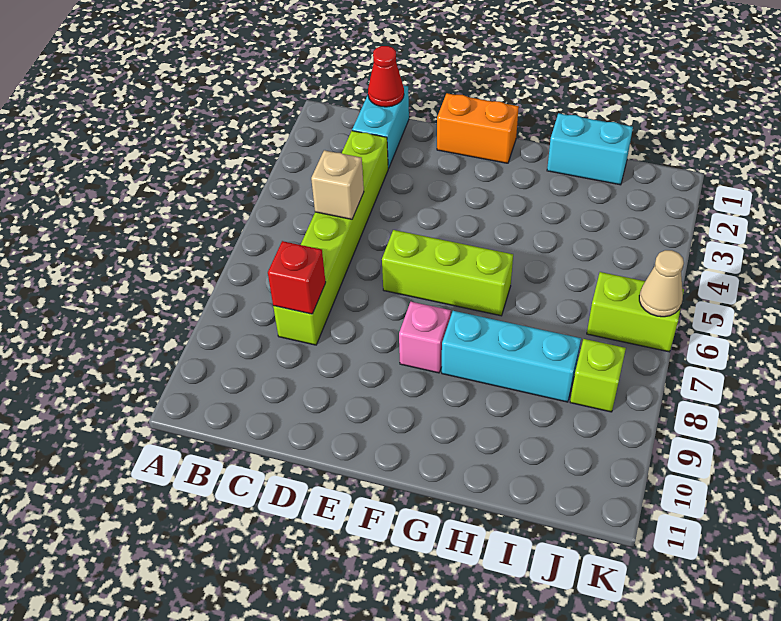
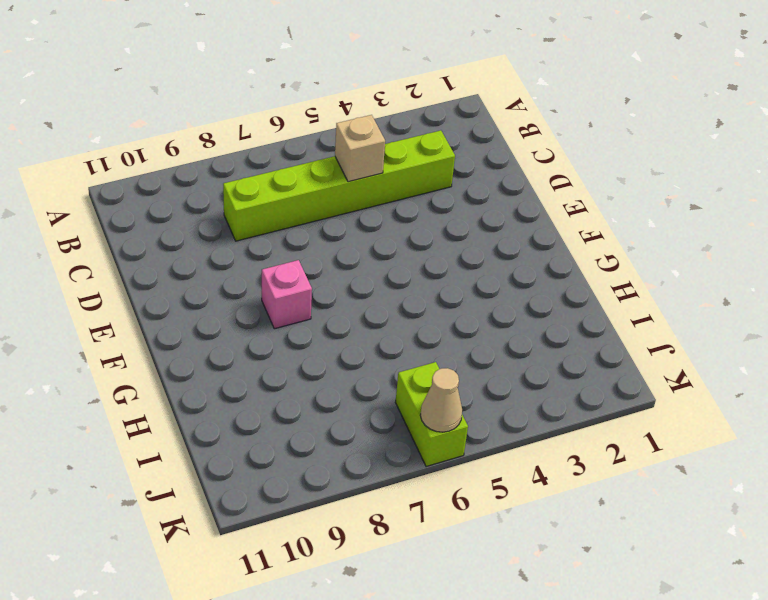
none -> cyan brick C1:C2 level 1
none -> orange brick E1:F1 level 1
none -> lime brick E6:G6 level 1

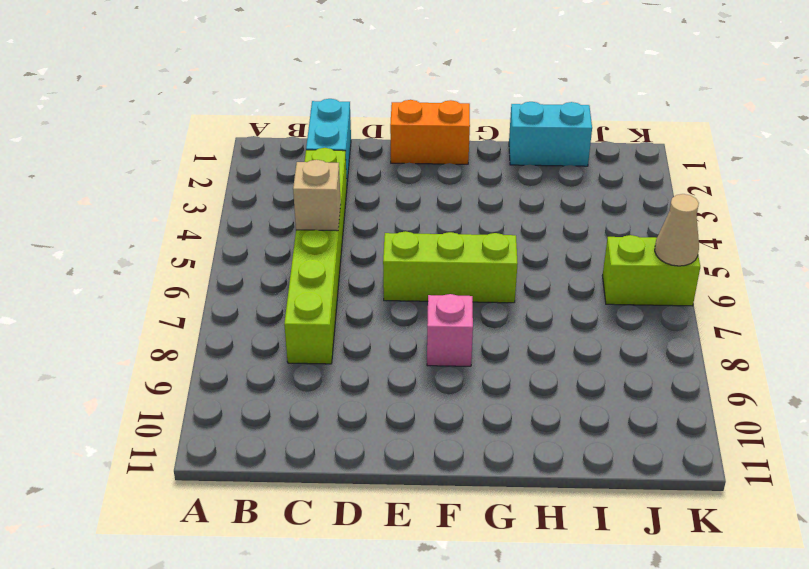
none -> cyan brick G8:I8 level 1
none -> lime brick J8 level 1
none -> red cone C1 level 2

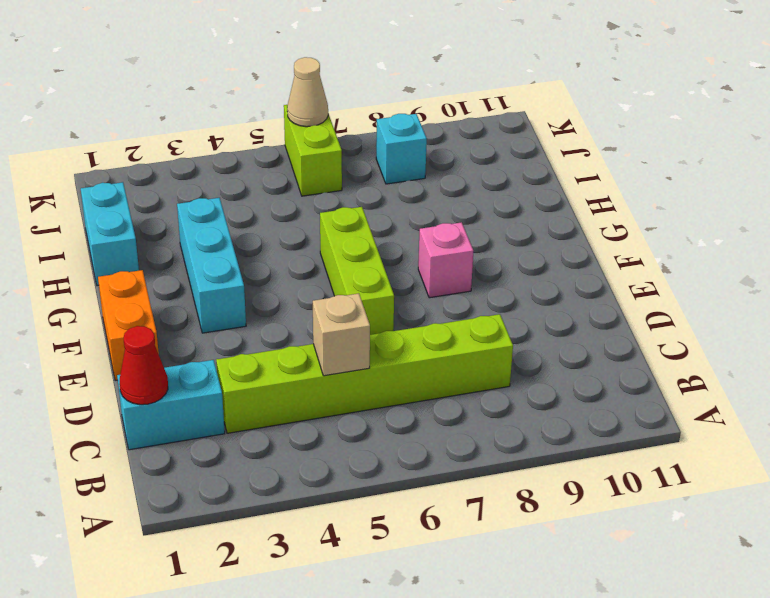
cyan brick F3:H3 level 1 -> cyan brick G8:I8 level 1
cyan brick J8 level 1 -> lime brick J8 level 1
none -> red brick C8 level 2

